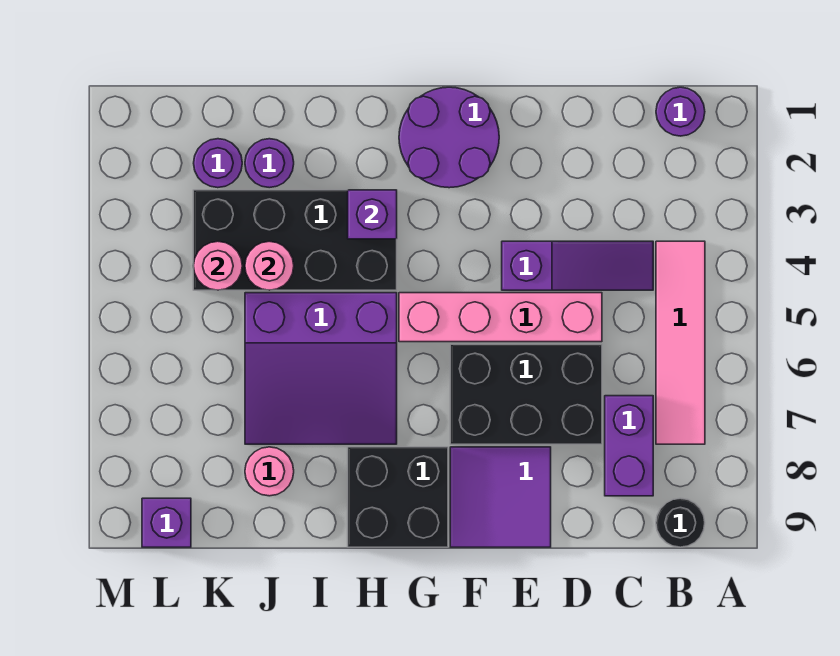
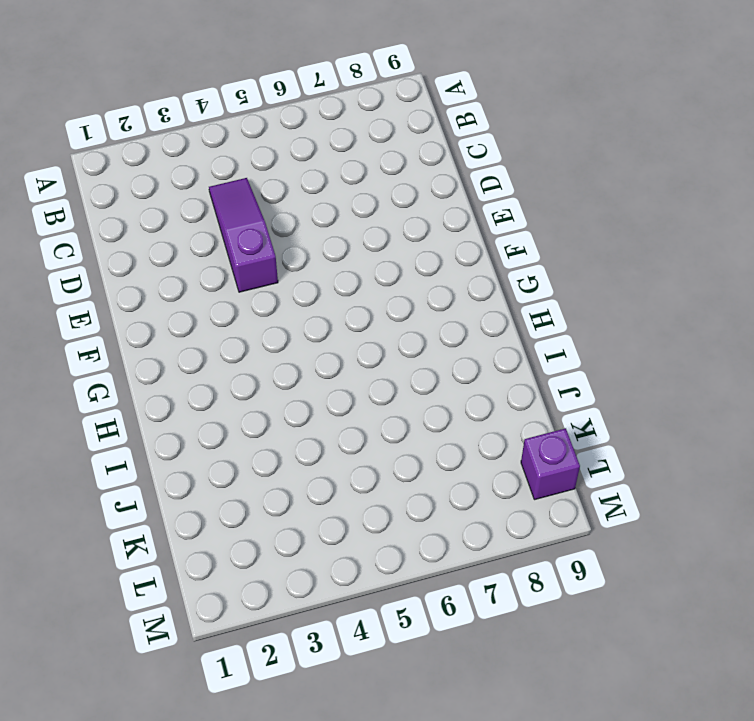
none -> purple round brick B1 level 1
none -> pink tile B4:B7 level 1
none -> black round brick B9 level 1

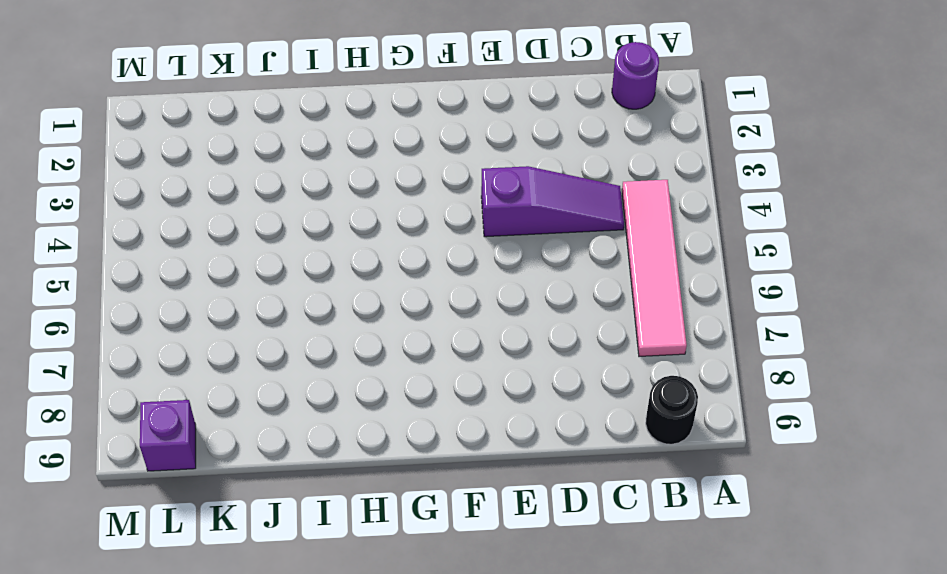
none -> purple brick C7:C8 level 1
none -> pink brick D5:G5 level 1
none -> black brick D6:F7 level 1

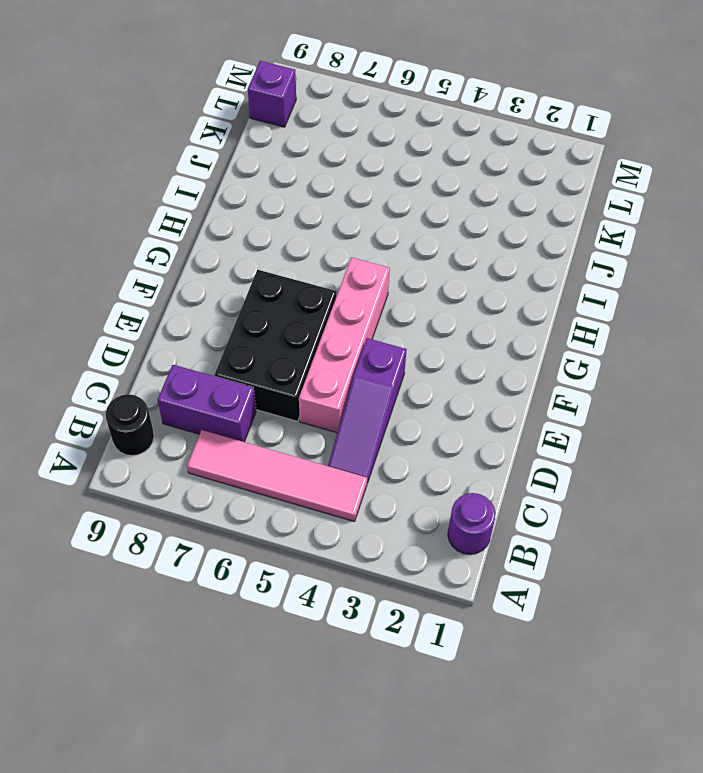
none -> purple tile E8:F9 level 1
none -> purple round brick F1:G2 level 1
none -> black brick G8:H9 level 1

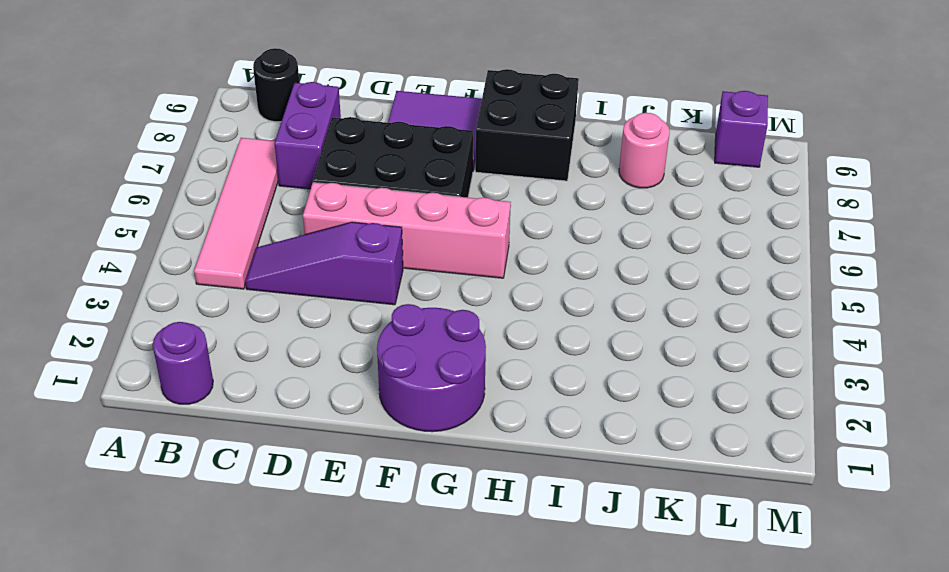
none -> black brick H3:K4 level 1
none -> purple slope H5:J7 level 1 top 5
none -> purple round brick J2 level 1

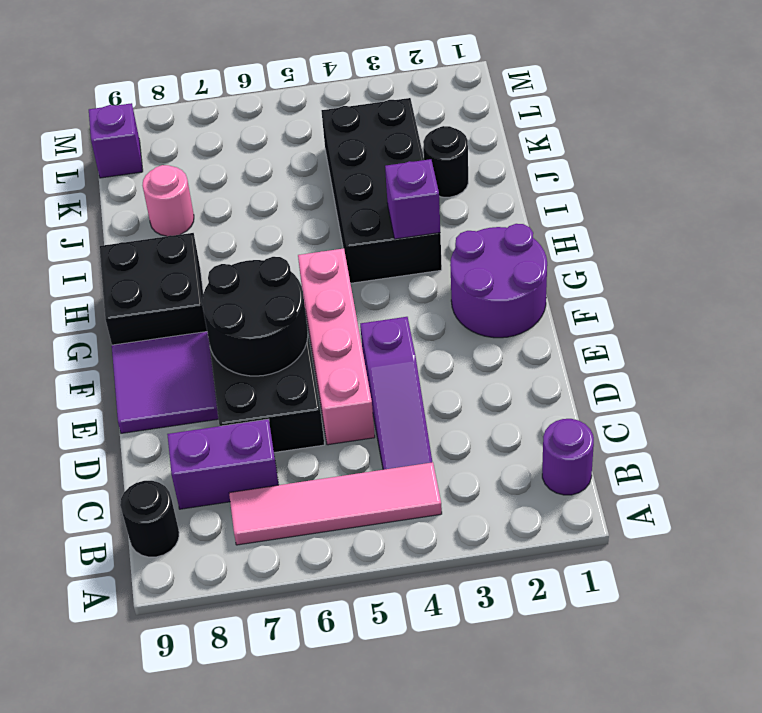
black round brick E6:F7 level 2 -> none
black round brick J2 level 1 -> purple round brick J2 level 1
none -> purple slope H5:J7 level 1 top 5
none -> purple round brick K2 level 1
none -> pink round brick J4 level 2

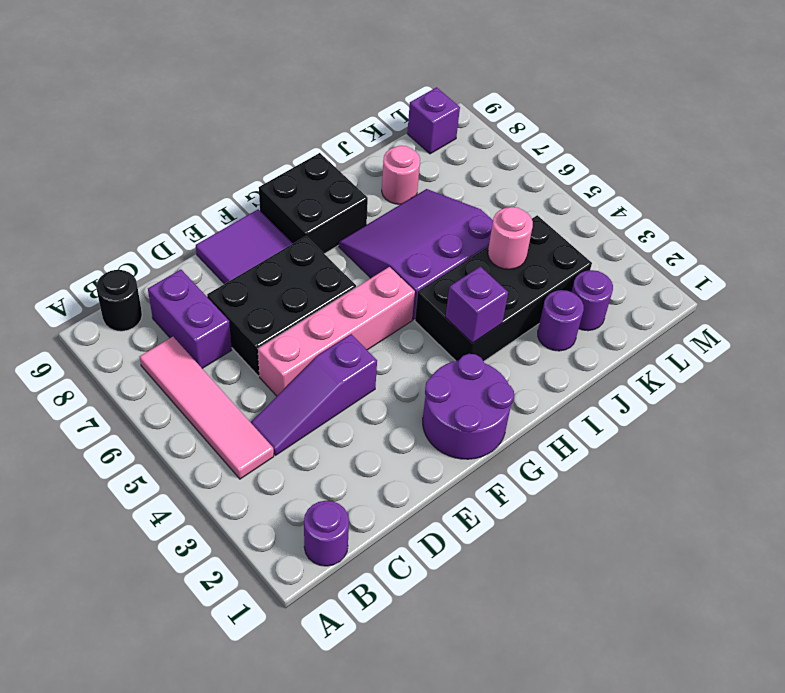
none -> pink round brick K4 level 2

